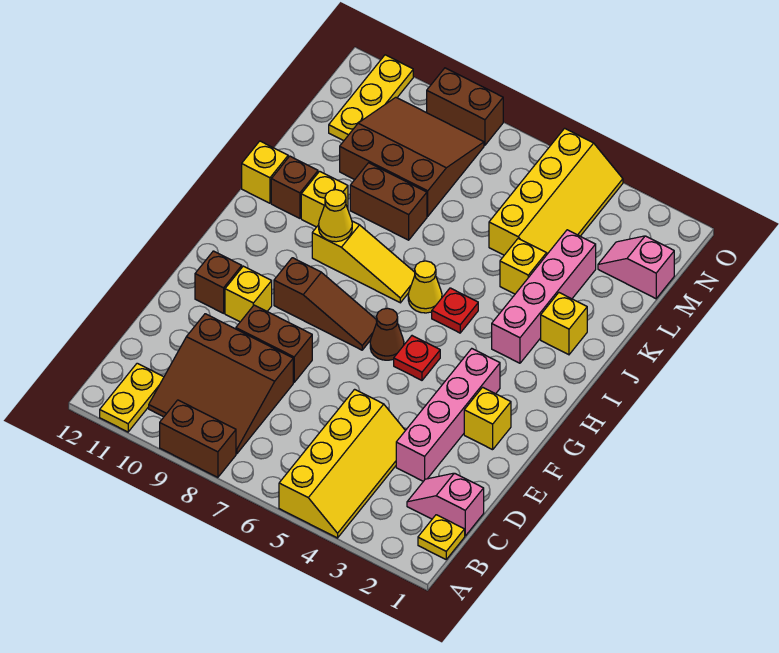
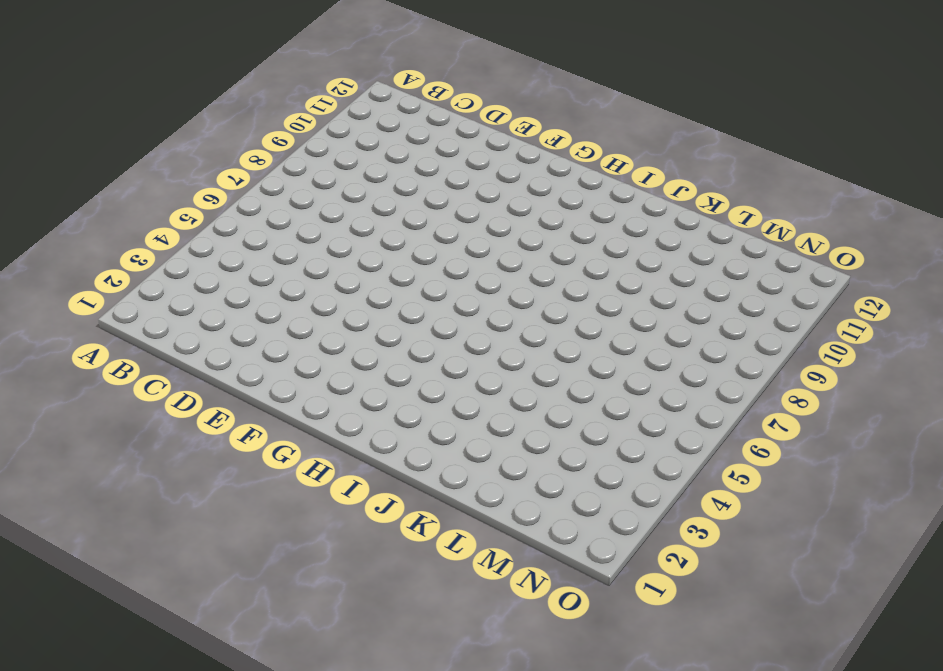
none -> yellow slope A4:D5 level 1 top 5
none -> brown brick A8:A9 level 1
none -> yellow plate A11:B11 level 1
none -> yellow plate B1 level 1

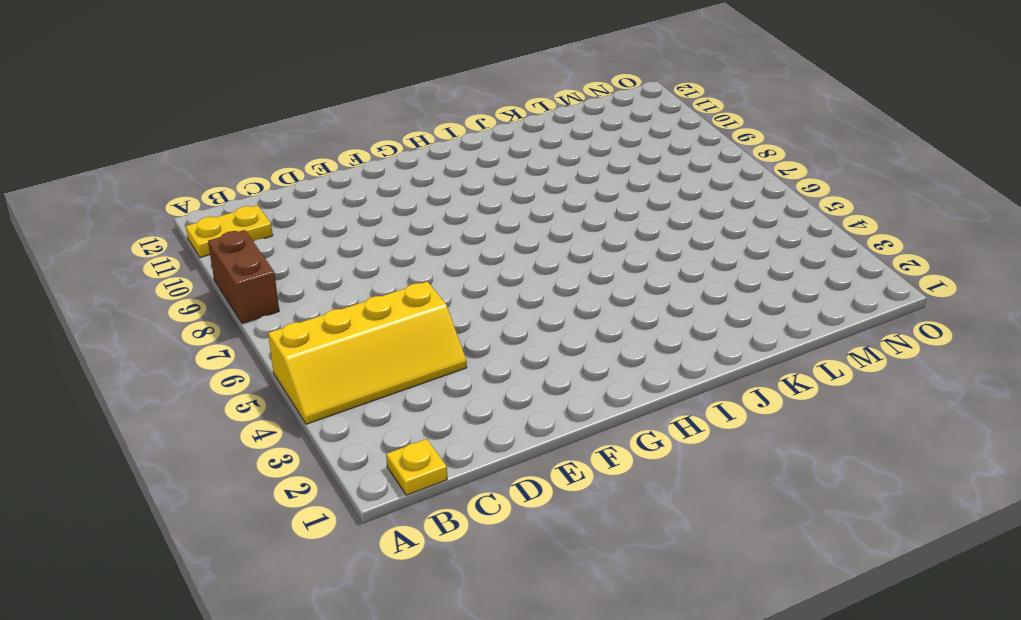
none -> brown slope B8:D10 level 1 top D
none -> pink slope C1:C2 level 1 top 1
none -> pink brick D3:G3 level 1
none -> brown brick E8:E9 level 1

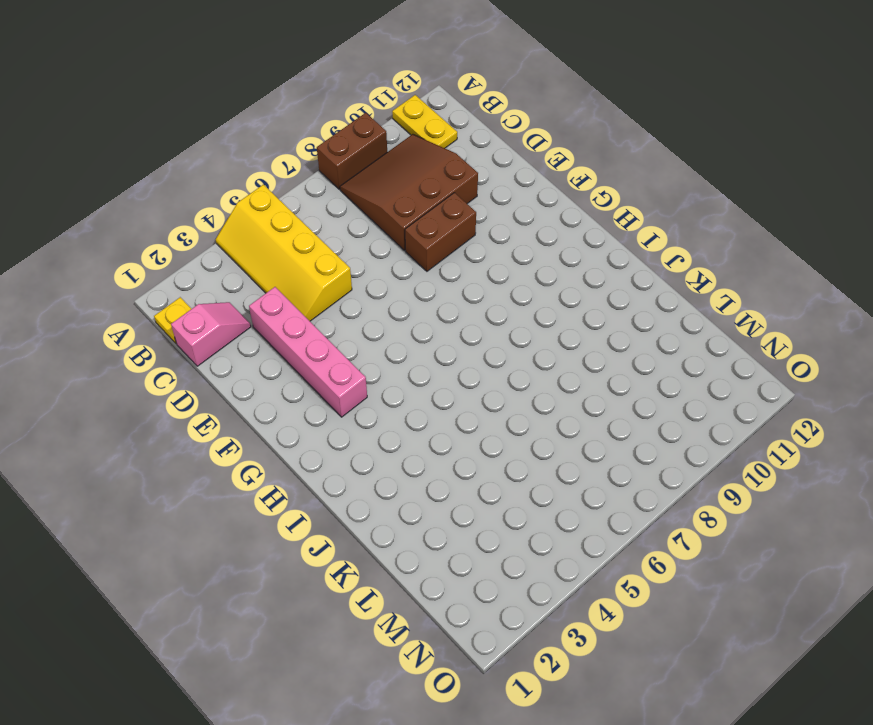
none -> yellow brick F2 level 1
none -> yellow brick F10 level 1
none -> brown brick F11 level 1
none -> red plate G5 level 1

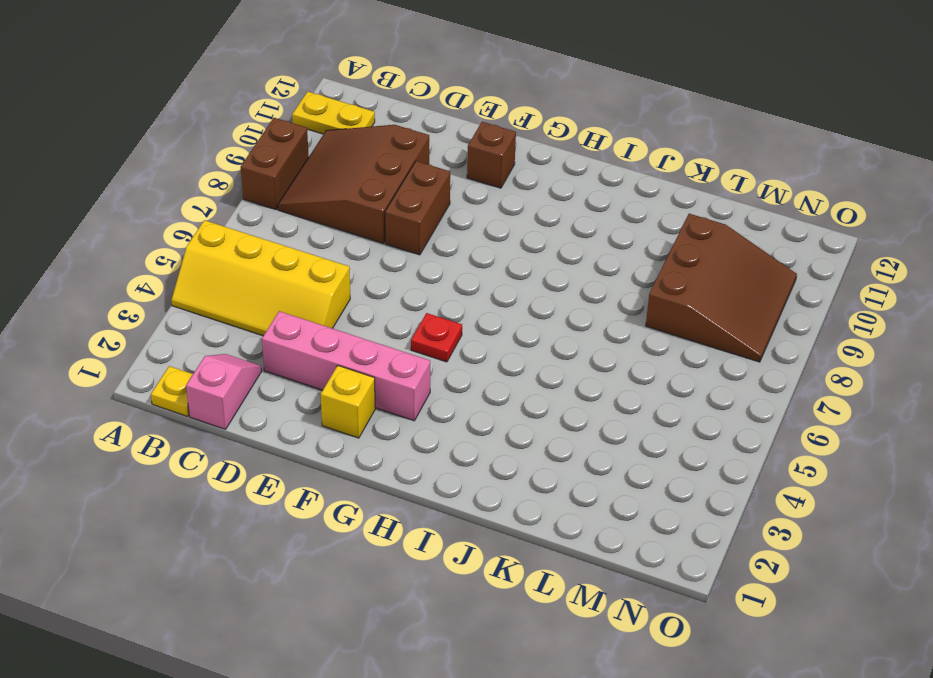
none -> yellow brick F10 level 1
none -> brown cone G6 level 1
none -> brown slope G7:G9 level 1 top 9
none -> pink brick I3:L3 level 1

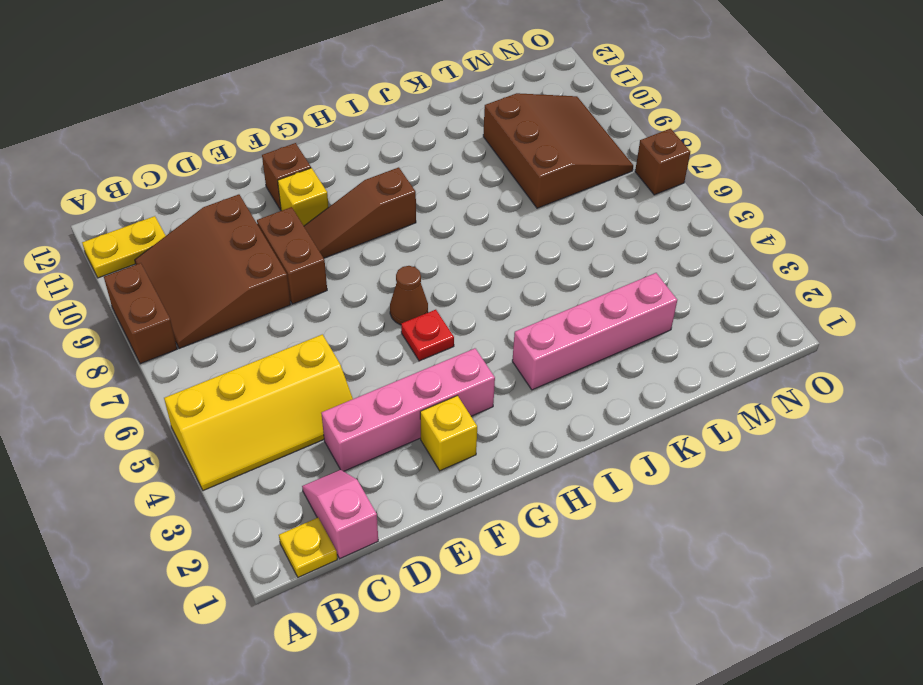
brown slope F9:H9 level 1 top H -> brown slope G7:G9 level 1 top 9
brown brick O7 level 1 -> brown brick J11 level 1
none -> red plate I5 level 1
none -> yellow cone I6 level 1
none -> yellow slope I7:I9 level 1 top 9
none -> yellow brick J2 level 1

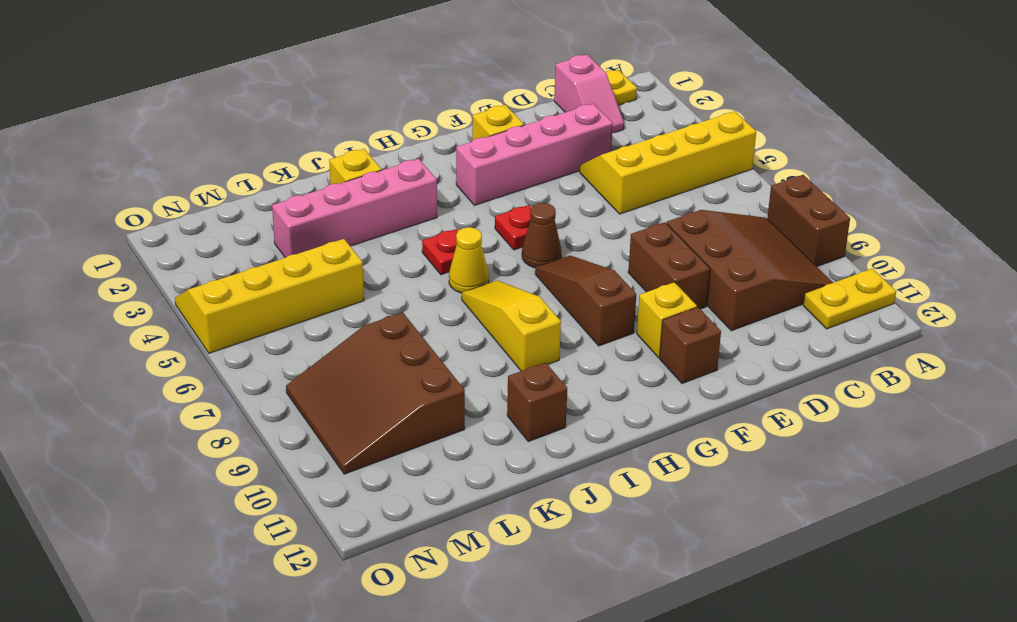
none -> yellow brick J10 level 1
none -> yellow brick J12 level 1
none -> yellow brick K4 level 1
none -> brown brick K8:K9 level 1

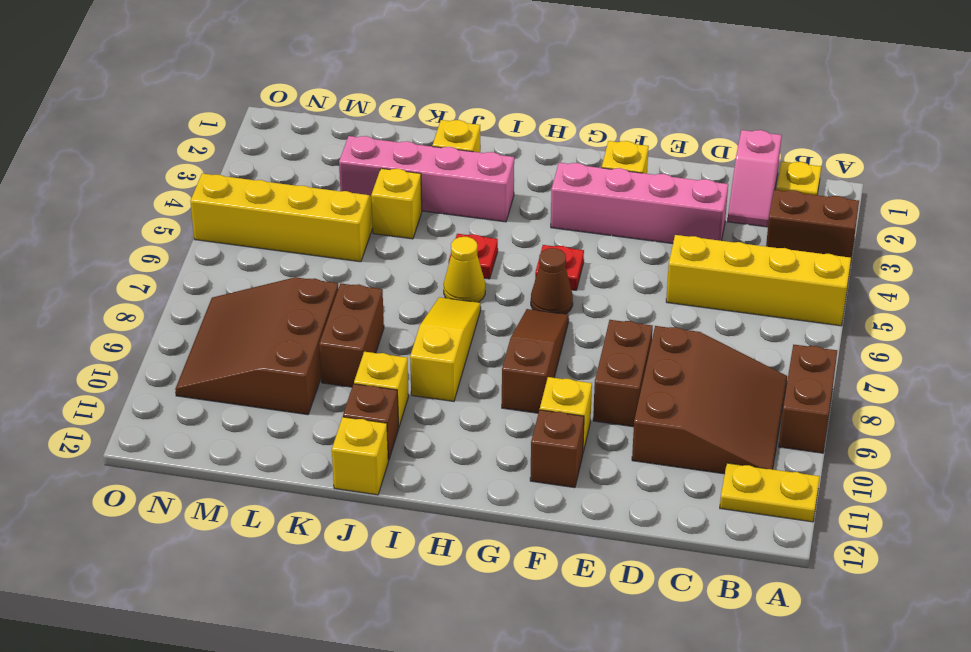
brown brick A3:B3 level 1 -> brown brick O8:O9 level 1
none -> pink slope M1:M2 level 1 top 1
none -> yellow plate M11:O11 level 1
none -> yellow cone I9 level 2

